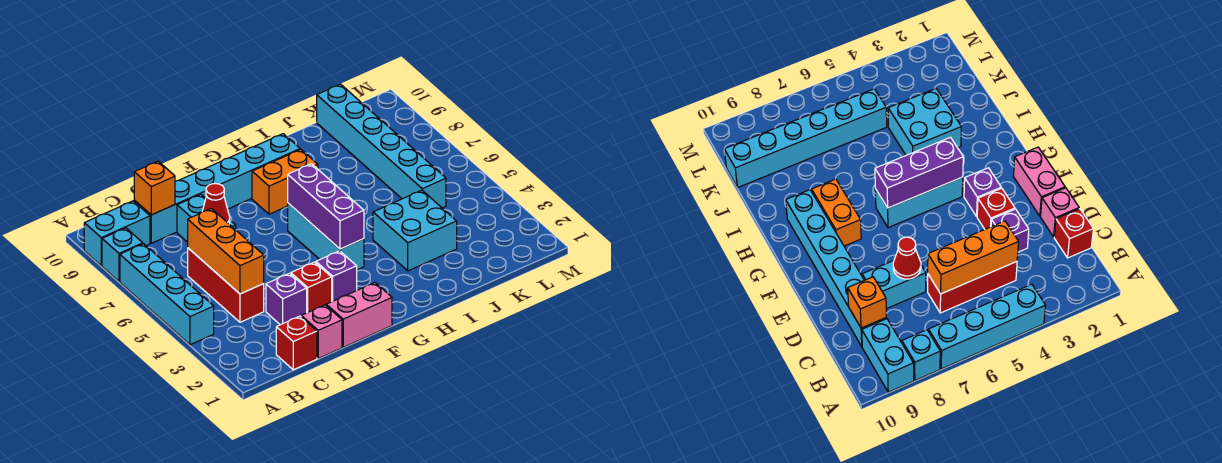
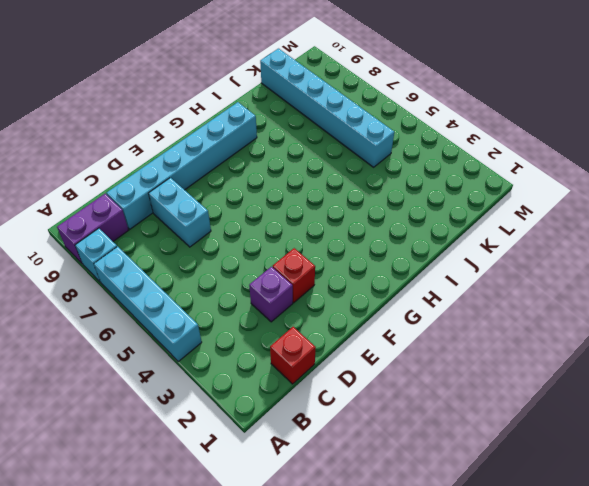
purple brick A9:B9 level 1 -> cyan brick A9:B9 level 1
none -> red brick C4:C6 level 1
none -> pink brick D1 level 1
none -> pink brick E1:F1 level 1

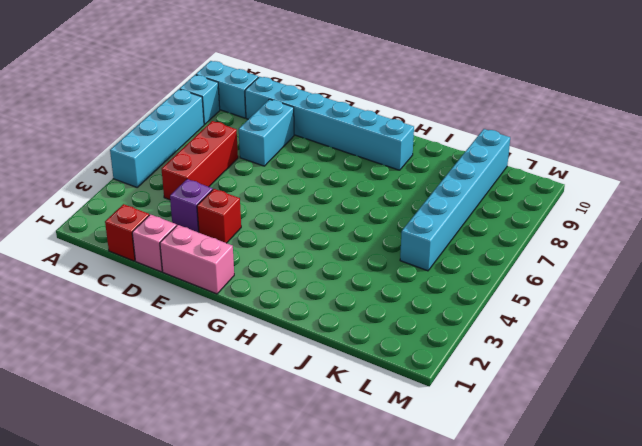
none -> purple brick F3 level 1
none -> cyan brick G4:G6 level 1
none -> orange brick G8:H8 level 1

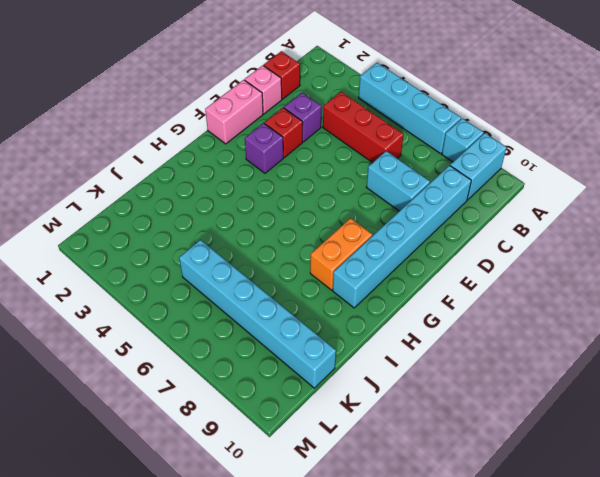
none -> cyan brick G4:G6 level 1
none -> cyan brick I3:J4 level 1
none -> orange brick C4:C6 level 2

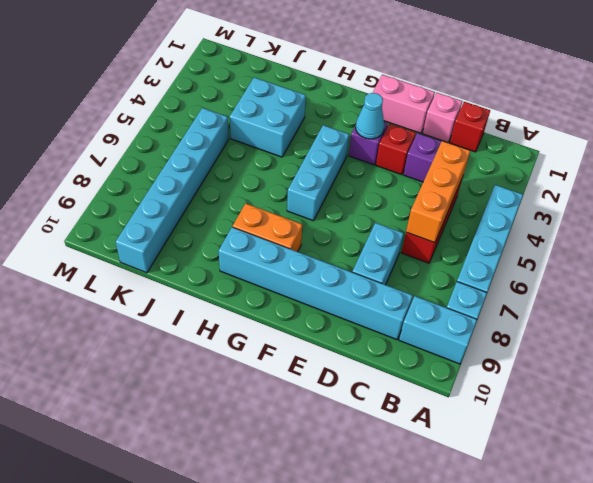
cyan cone F3 level 2 -> none
none -> orange brick C9 level 2
none -> red cone D7 level 2
none -> purple brick G4:G6 level 2

